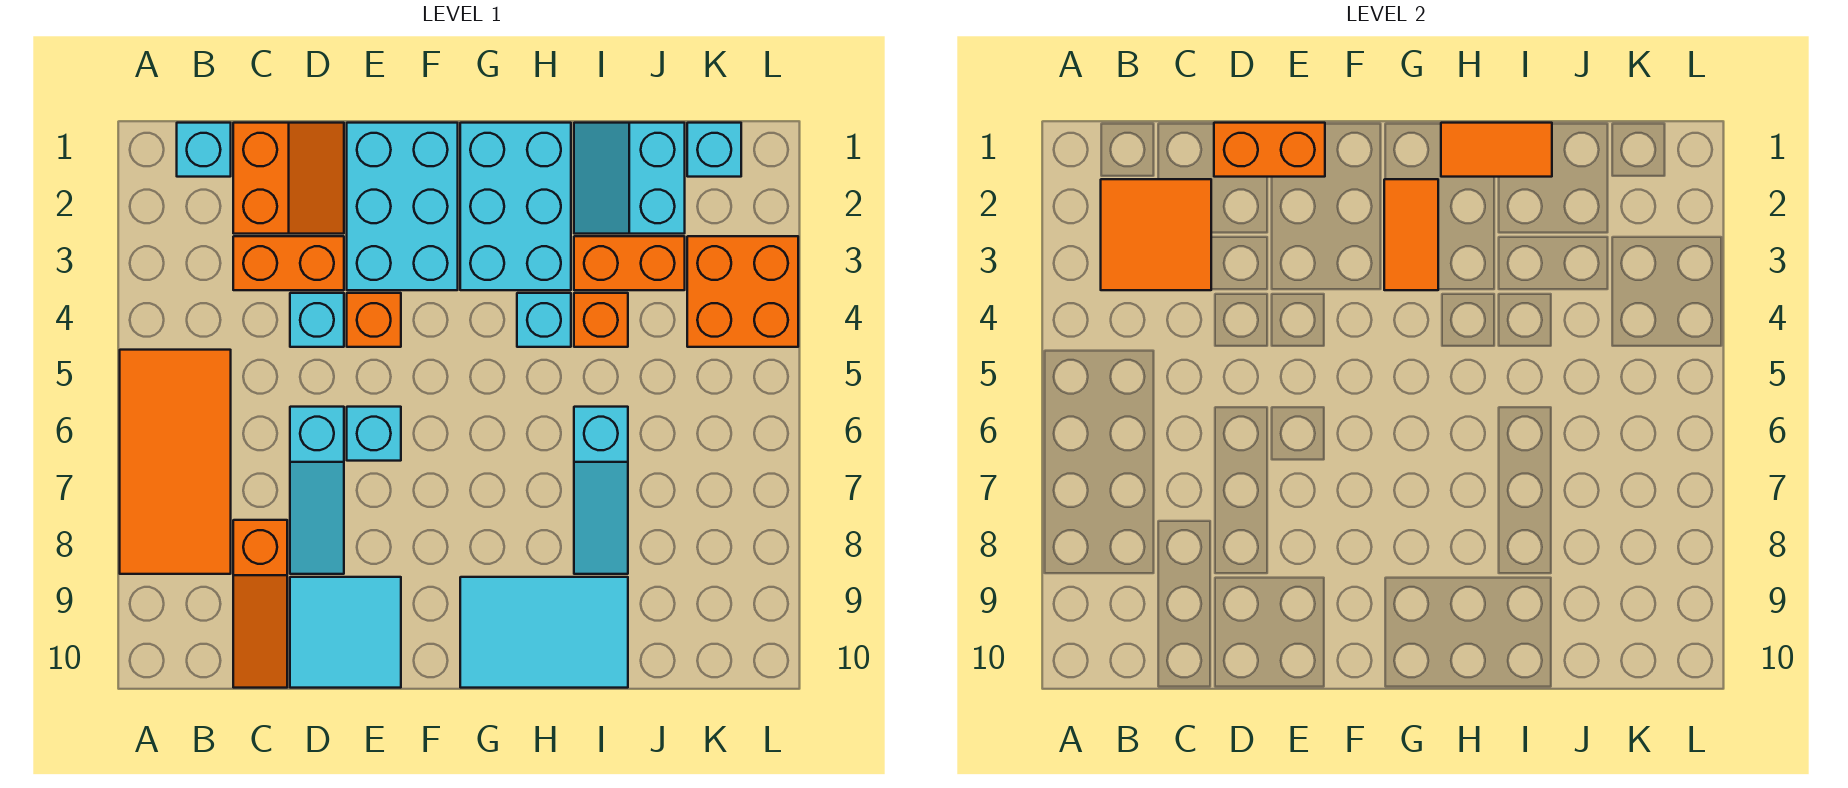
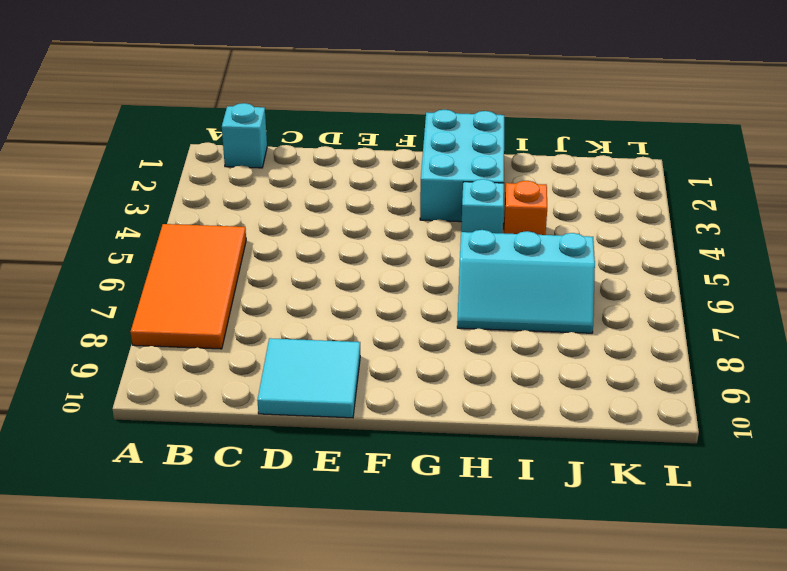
cyan slope H6:J7 level 1 top 6 -> cyan slope I6:I8 level 1 top 6
none -> orange slope C1:D2 level 1 top C
none -> orange brick C3:D3 level 1
none -> orange slope C8:C10 level 1 top 8

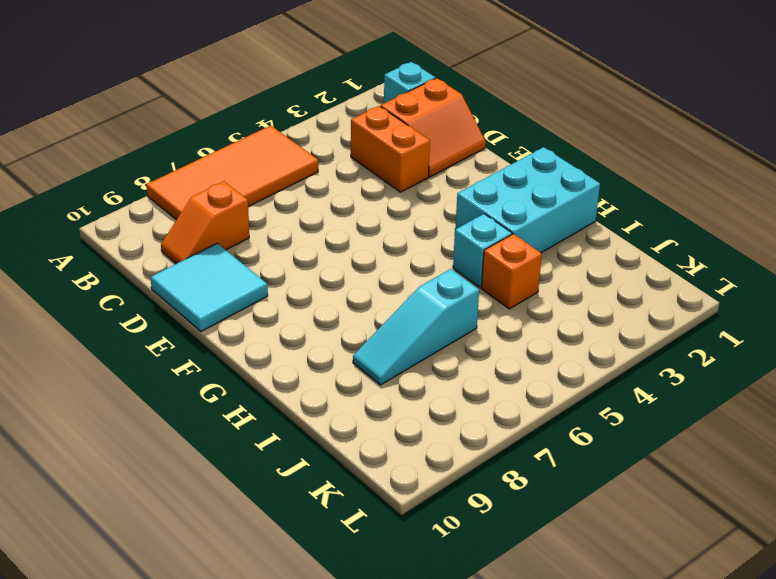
orange slope C8:C9 level 1 top 8 -> orange slope C8:C10 level 1 top 8
none -> cyan brick D4 level 1
none -> cyan slope D6:D8 level 1 top 6
none -> cyan brick E1:F3 level 1

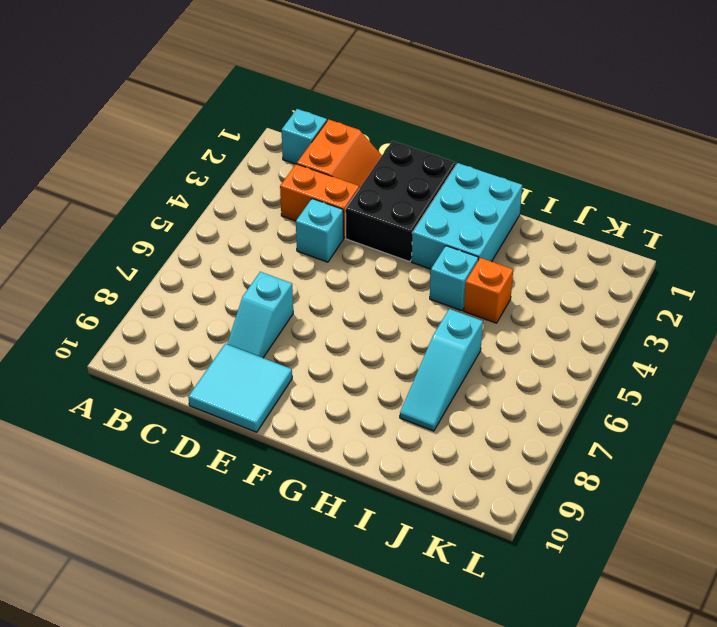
cyan slope D7:D8 level 1 top 7 -> cyan slope D6:D8 level 1 top 6
black brick E1:F3 level 1 -> cyan brick E1:F3 level 1
none -> orange tile A5:B8 level 1
none -> orange slope C8:C10 level 1 top 8
none -> orange brick E4 level 1

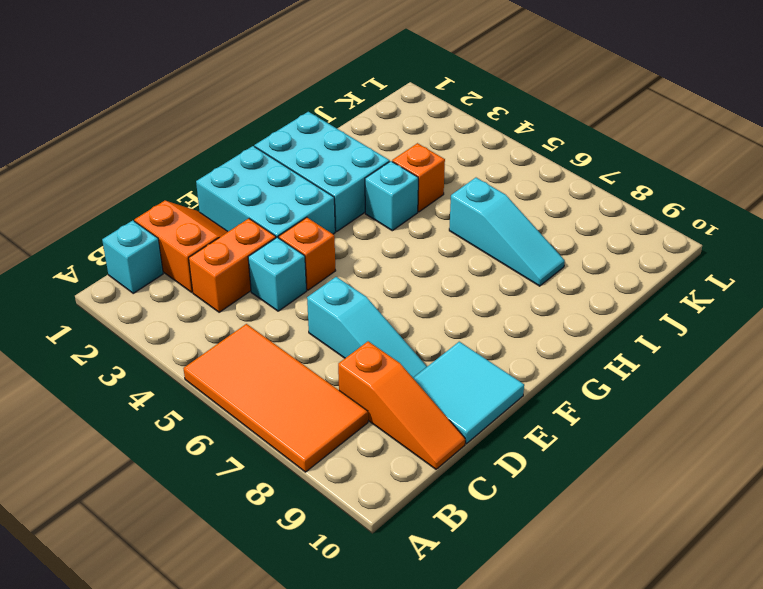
none -> cyan brick E6 level 1
none -> cyan tile G9:I10 level 1
none -> cyan slope I1:J2 level 1 top J

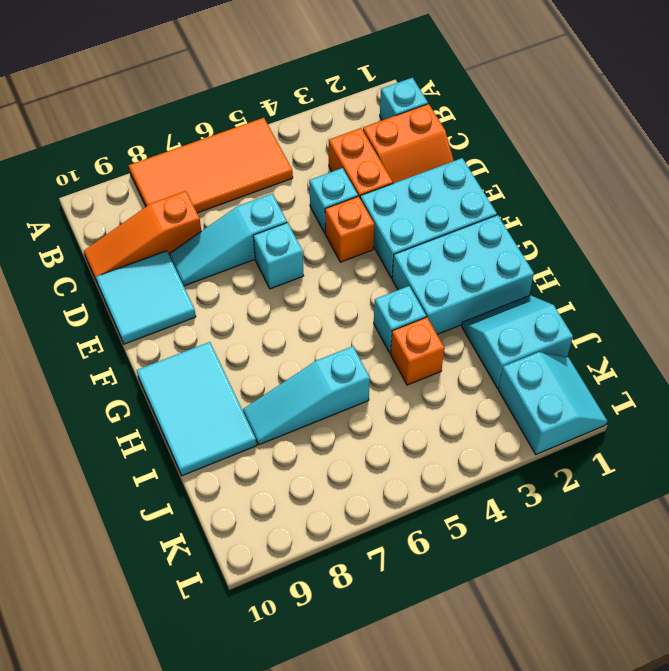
cyan slope K1:L2 level 1 top 2 -> cyan brick K1 level 1
none -> orange brick I3:J3 level 1
none -> orange brick K3:L4 level 1
none -> orange tile B2:C3 level 2

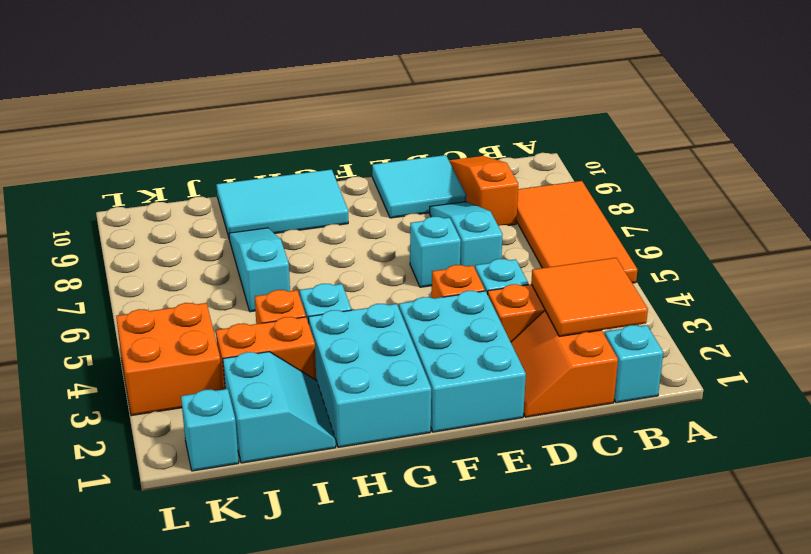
none -> orange brick D1:E1 level 2
none -> orange tile G2:G3 level 2
none -> orange tile H1:I1 level 2

